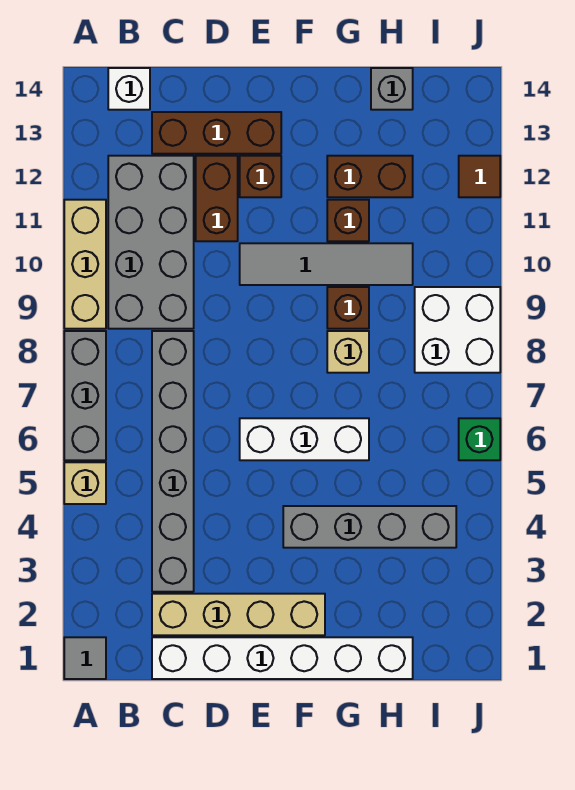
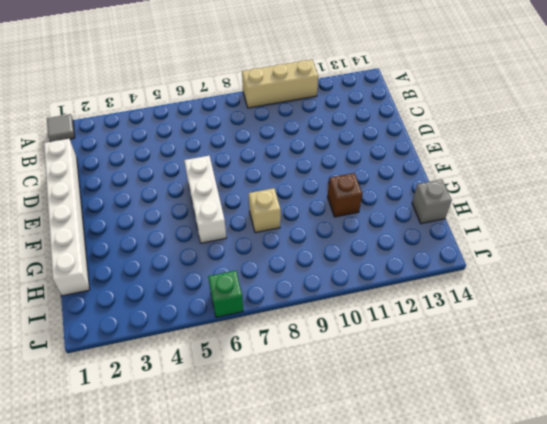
none -> tan brick A5 level 1
none -> grey brick A6:A8 level 1
none -> grey brick B9:C12 level 1

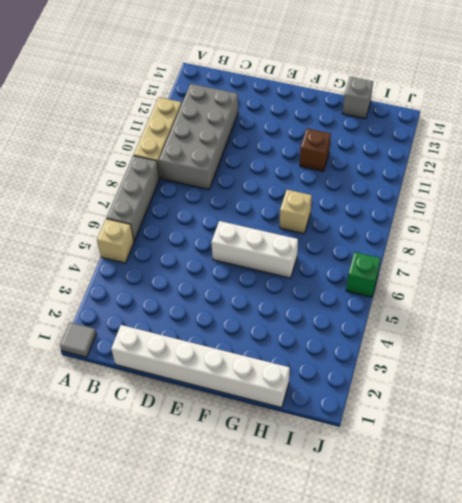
none -> white brick B14 level 1
none -> tan brick C2:F2 level 1
none -> grey brick C3:C8 level 1

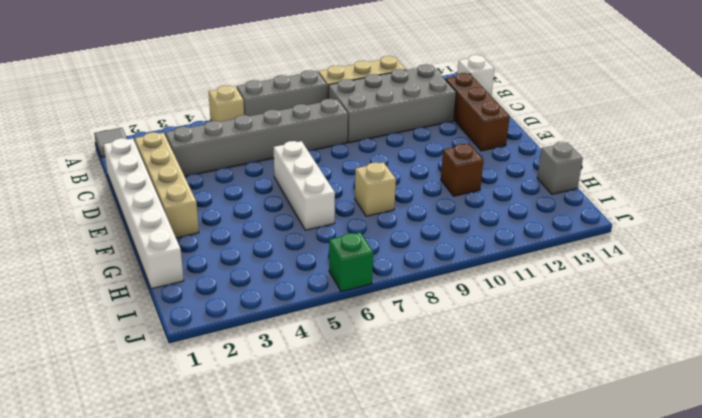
none -> brown brick D11:D12 level 1
none -> grey tile E10:H10 level 1
none -> brown brick E12 level 1

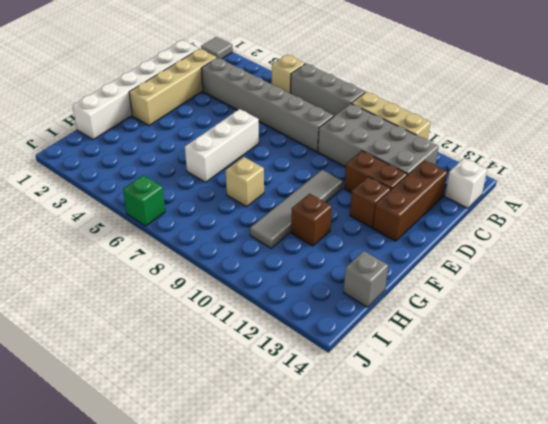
none -> grey brick F4:I4 level 1
none -> brown brick G9 level 1
none -> brown brick G12:H12 level 1

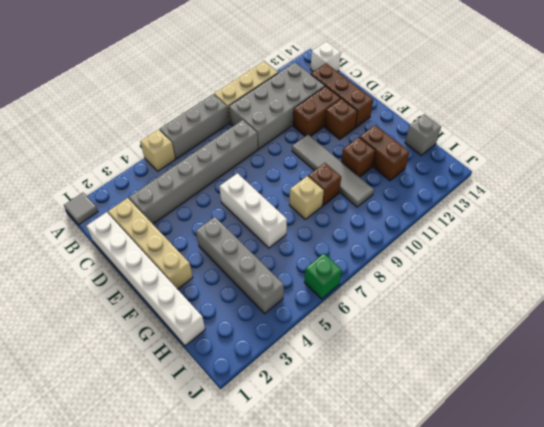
none -> white brick I8:J9 level 1
none -> brown tile J12 level 1

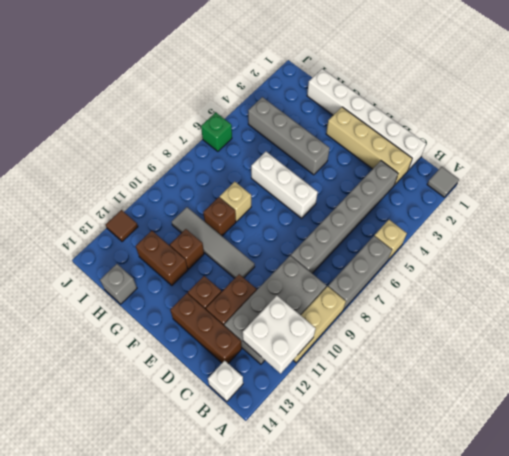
white brick A11:B12 level 2 -> white brick I8:J9 level 1

